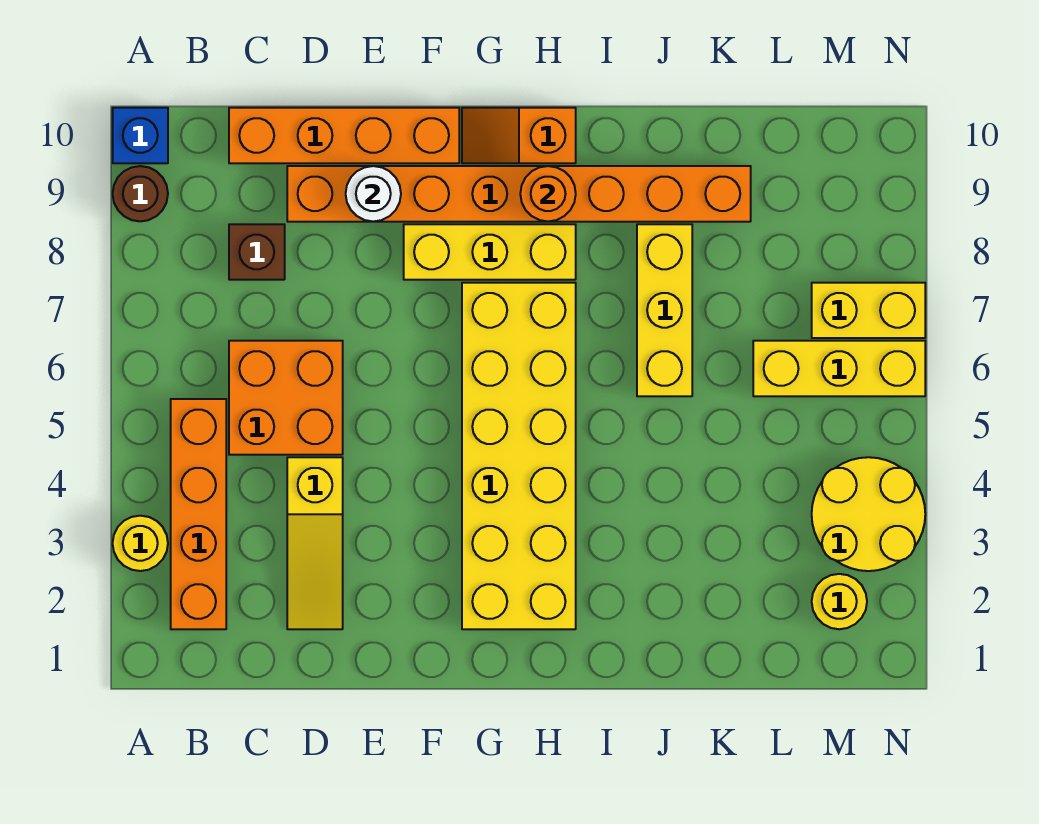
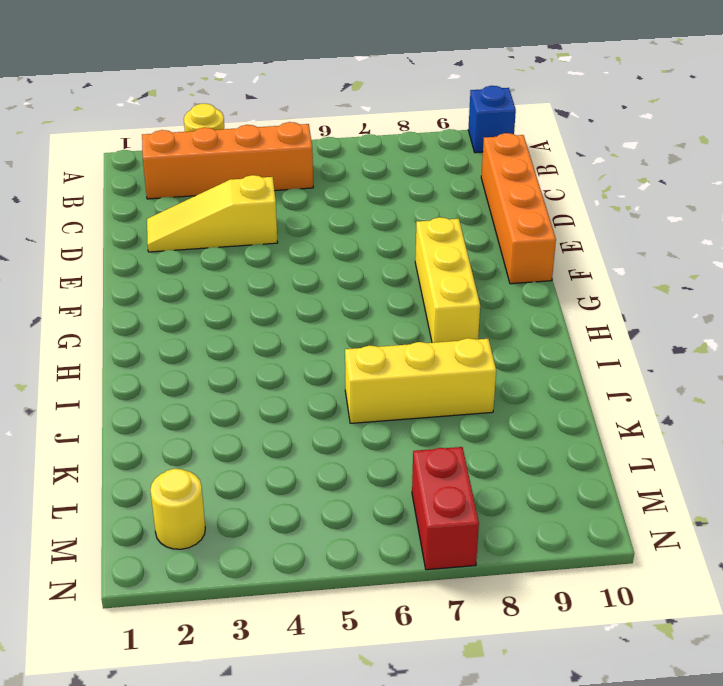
red brick M7:N7 level 1 -> yellow brick M7:N7 level 1
none -> brown round brick A9 level 1
none -> orange brick C5:D6 level 1
none -> brown brick C8 level 1

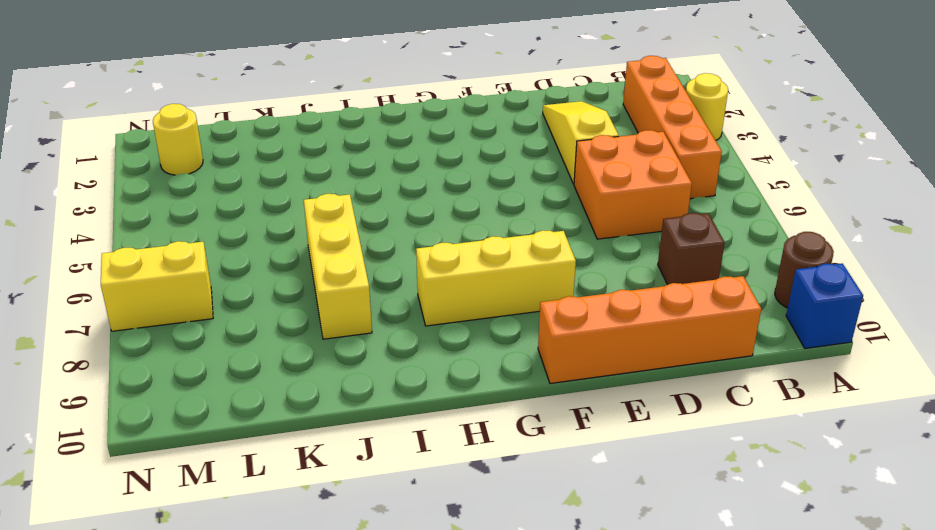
none -> orange brick D9:K9 level 1
none -> yellow brick G2:H7 level 1
none -> orange slope G10:H10 level 1 top H

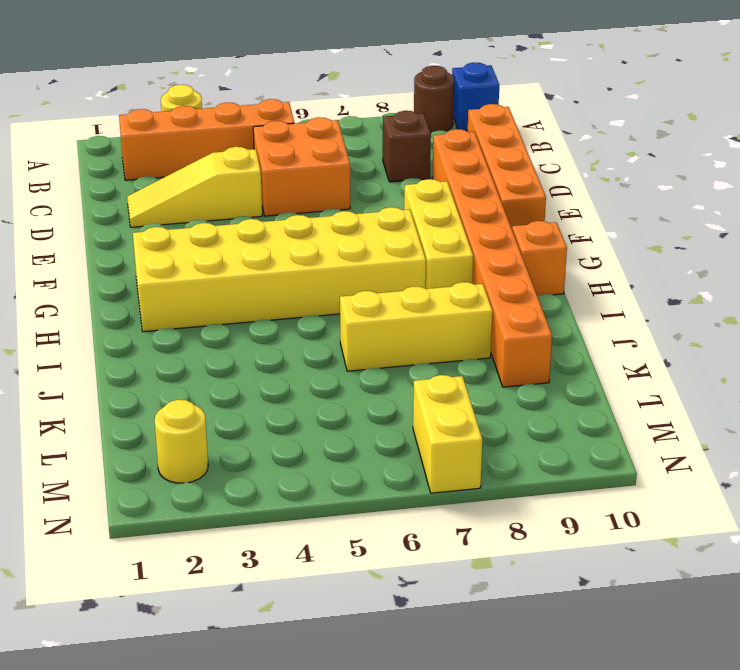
none -> yellow brick L6:N6 level 1
none -> yellow round brick M3:N4 level 1
none -> white round brick E9 level 2

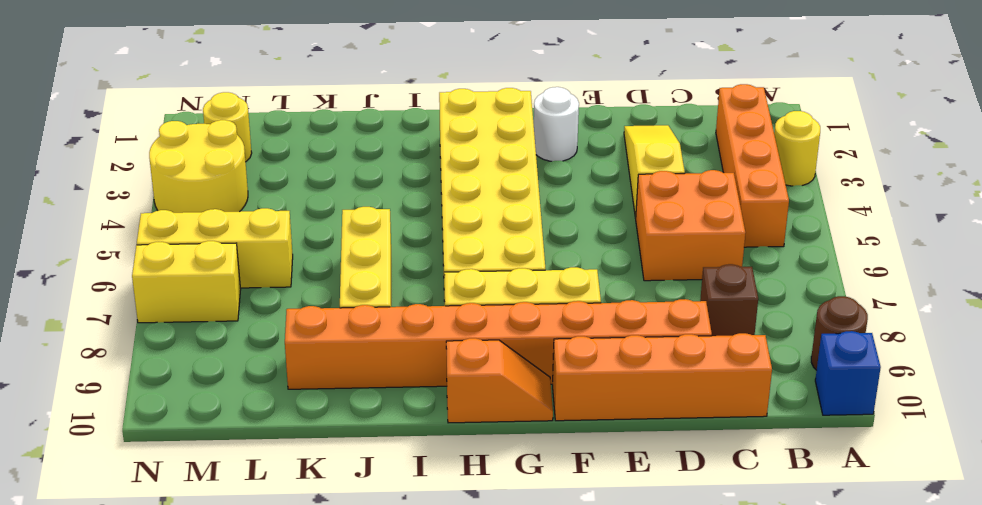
white round brick F2 level 1 -> white round brick E9 level 2
none -> orange round brick H9 level 2

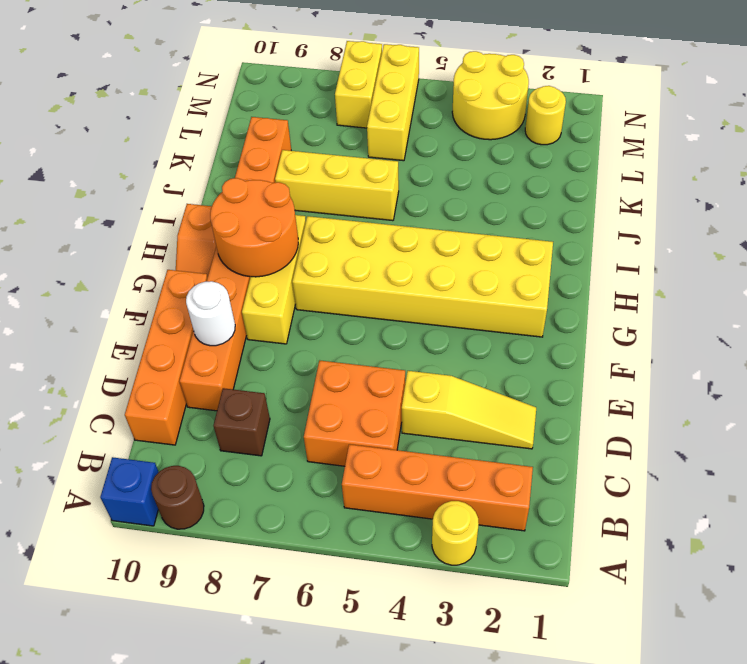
orange round brick G8:H9 level 2 -> orange round brick H9 level 2

